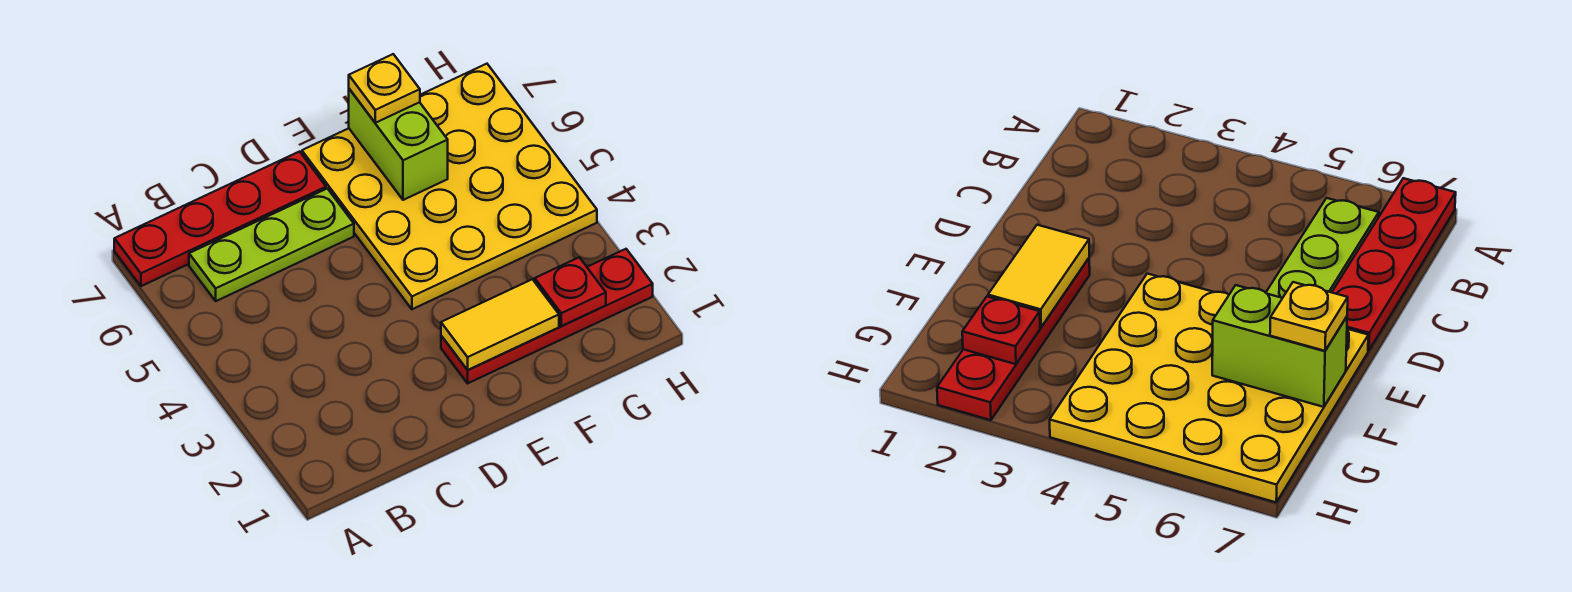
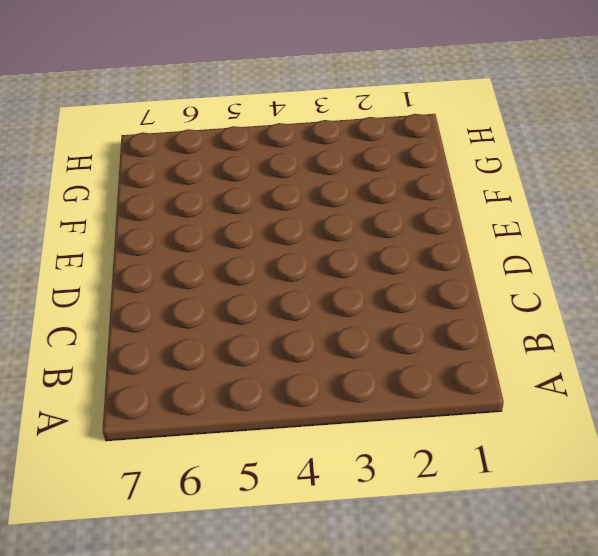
none -> red plate A7:D7 level 1
none -> lime plate B6:D6 level 1

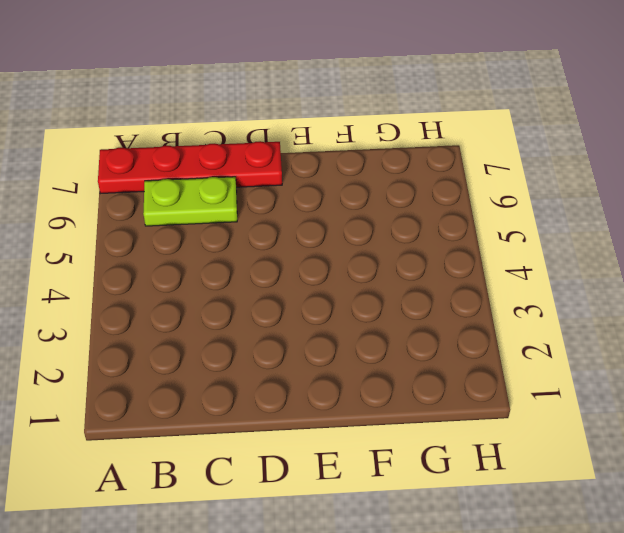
lime plate B6:C6 level 1 -> lime plate B6:D6 level 1
none -> red plate E2:H2 level 1
none -> yellow plate E4:H7 level 1

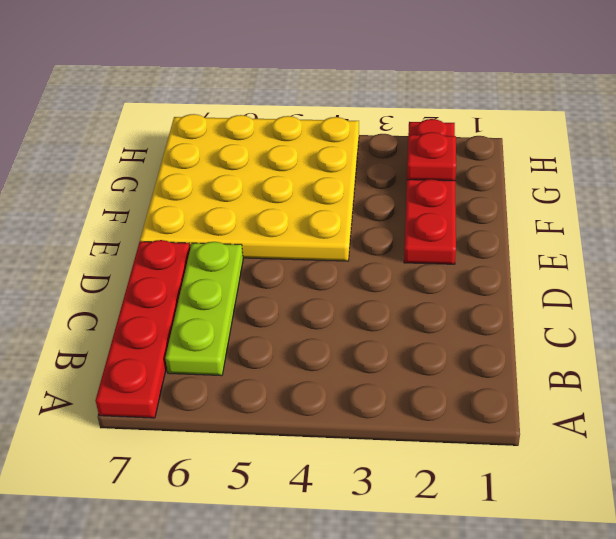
none -> yellow tile E2:F2 level 2
none -> lime brick F6:F7 level 2

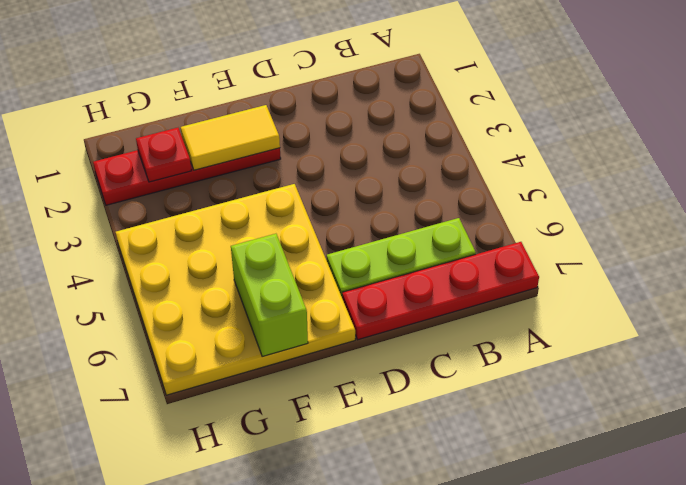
none -> yellow plate F7 level 3

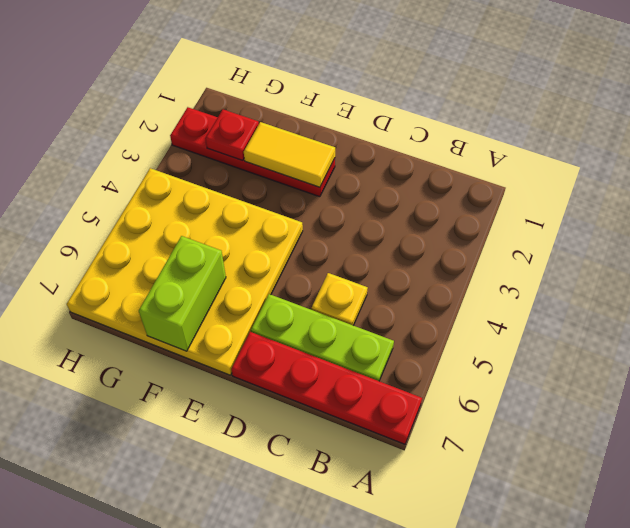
yellow plate C5 level 1 -> yellow plate F7 level 3

